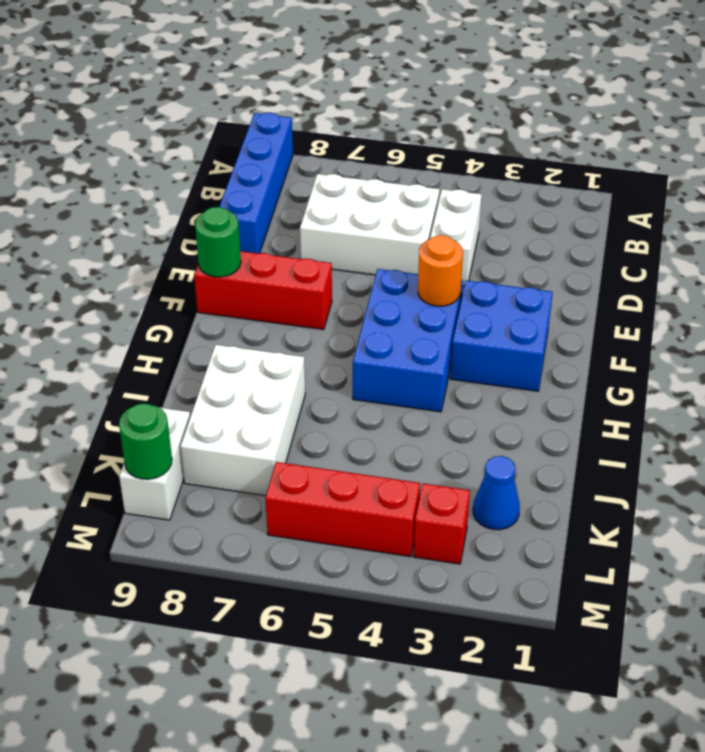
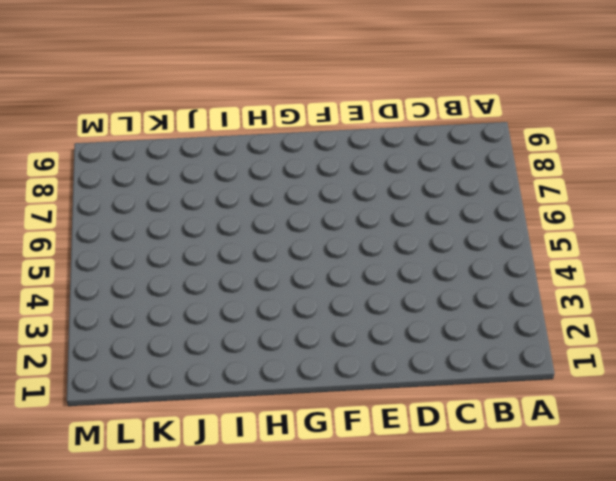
none -> blue brick A9:D9 level 1
none -> white brick C4:D4 level 1
none -> white brick C5:D7 level 1

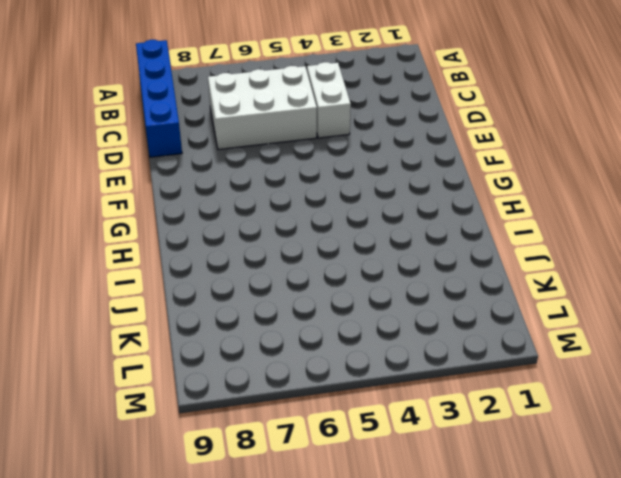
none -> blue brick F2:G3 level 1
none -> blue brick F4:H5 level 1
none -> red brick F7:F9 level 1

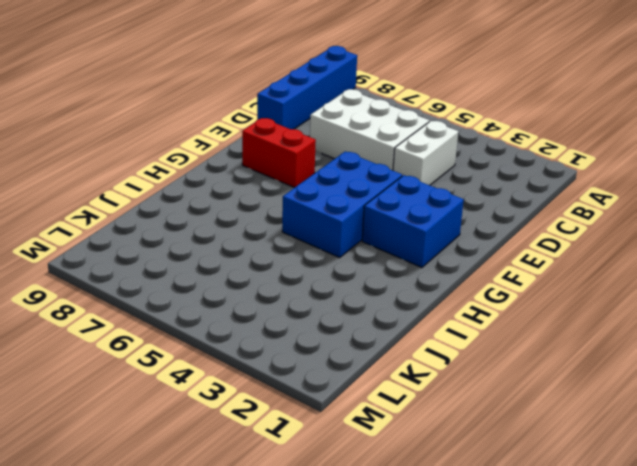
red brick F7:F8 level 1 -> red brick F7:F9 level 1
none -> white brick I7:K8 level 1
none -> blue cone K2 level 1
none -> white brick K9:L9 level 1

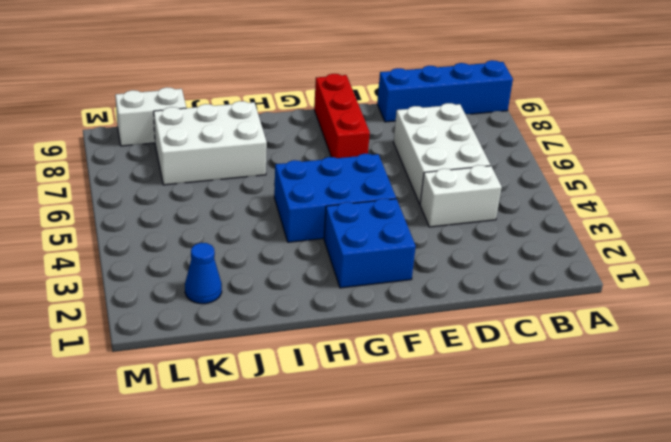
none -> red brick L3 level 1
none -> red brick L4:L6 level 1
none -> orange round brick F4 level 2

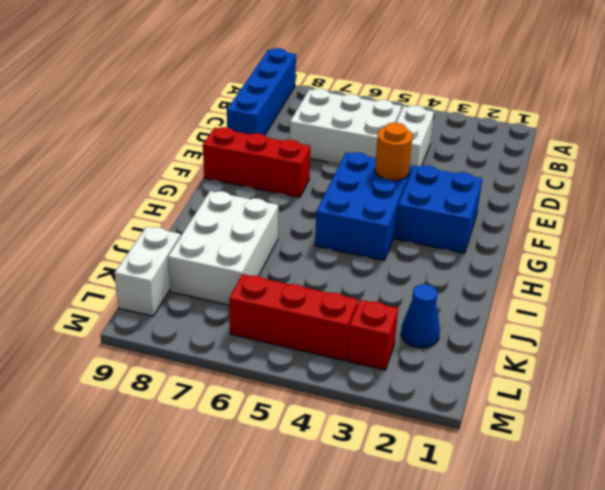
none -> green round brick F9 level 2
none -> green round brick L9 level 2

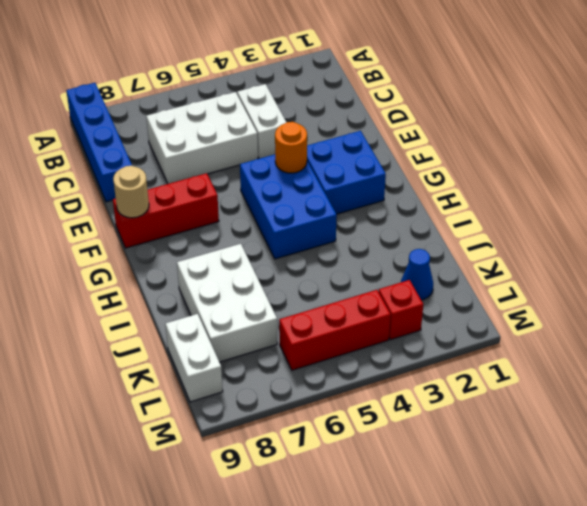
tan round brick F9 level 2 -> green round brick F9 level 2
none -> green round brick L9 level 2

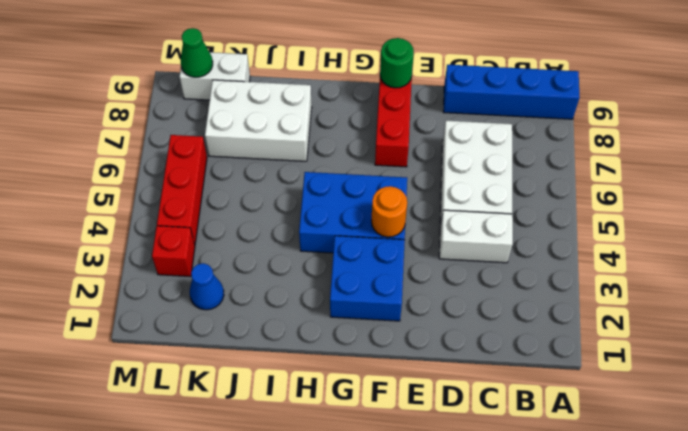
green cone L9 level 2 -> green round brick L9 level 2

